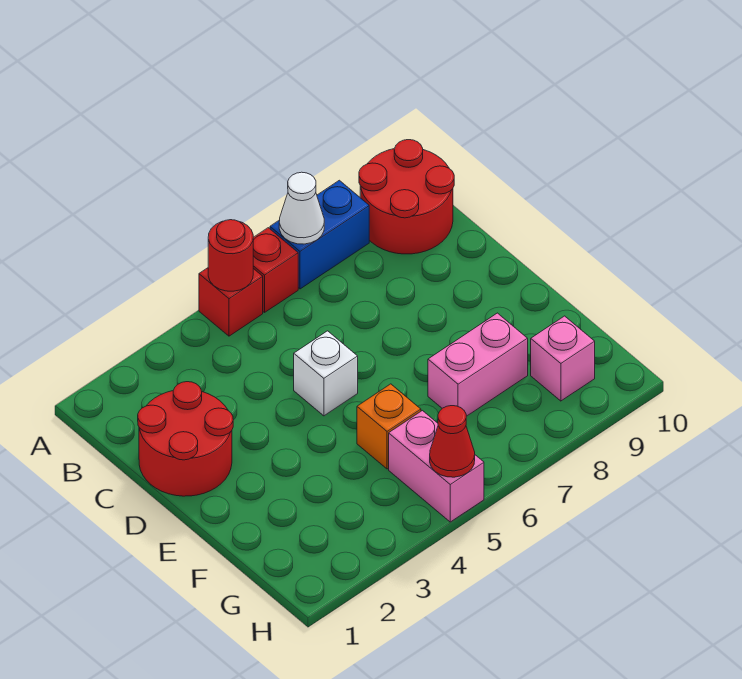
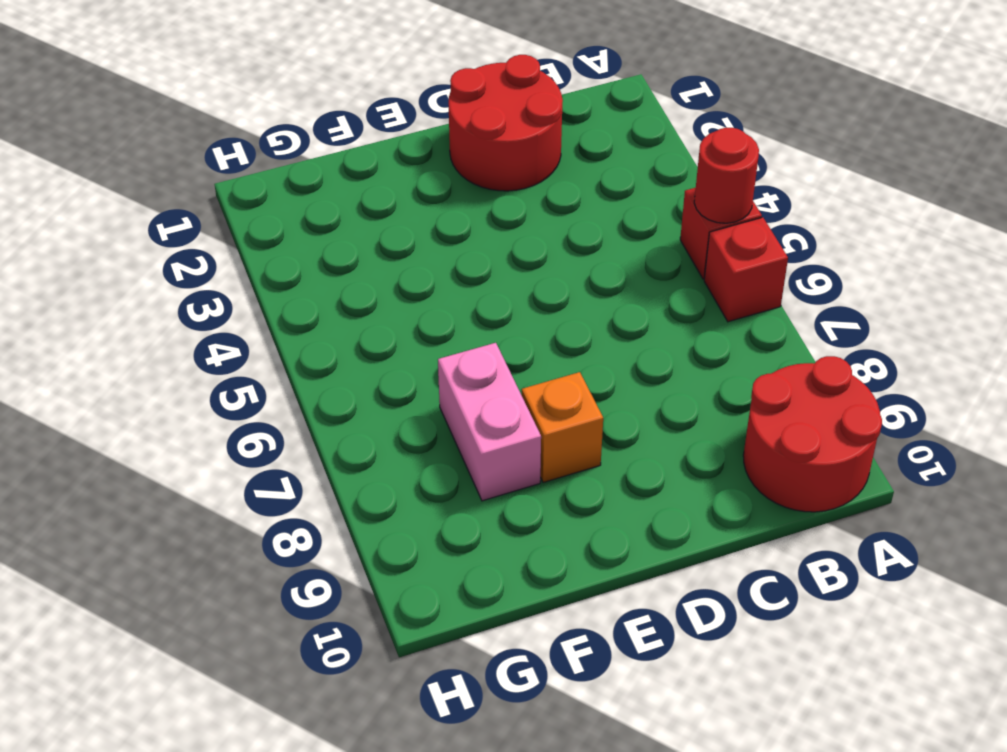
orange brick E8 level 1 -> orange brick F5 level 1
none -> blue brick A7:A8 level 1
none -> white brick D5 level 1
none -> pink brick G5:H5 level 1

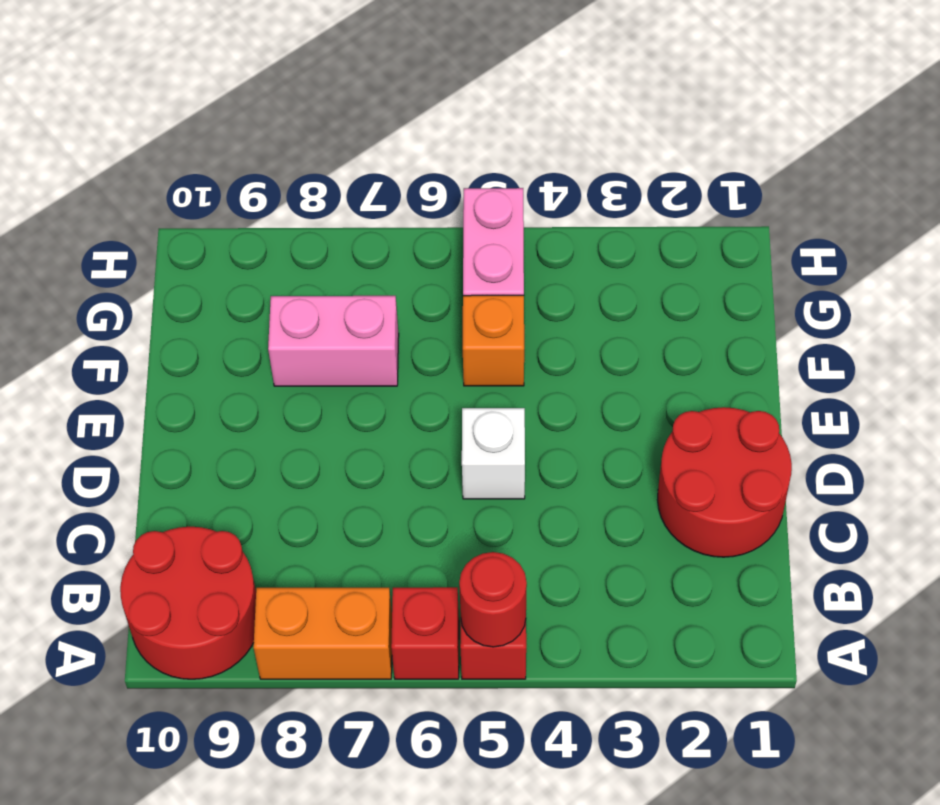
orange brick A7:A8 level 1 -> blue brick A7:A8 level 1
none -> pink brick G9 level 1
none -> white cone A7 level 2
none -> red cone H5 level 2

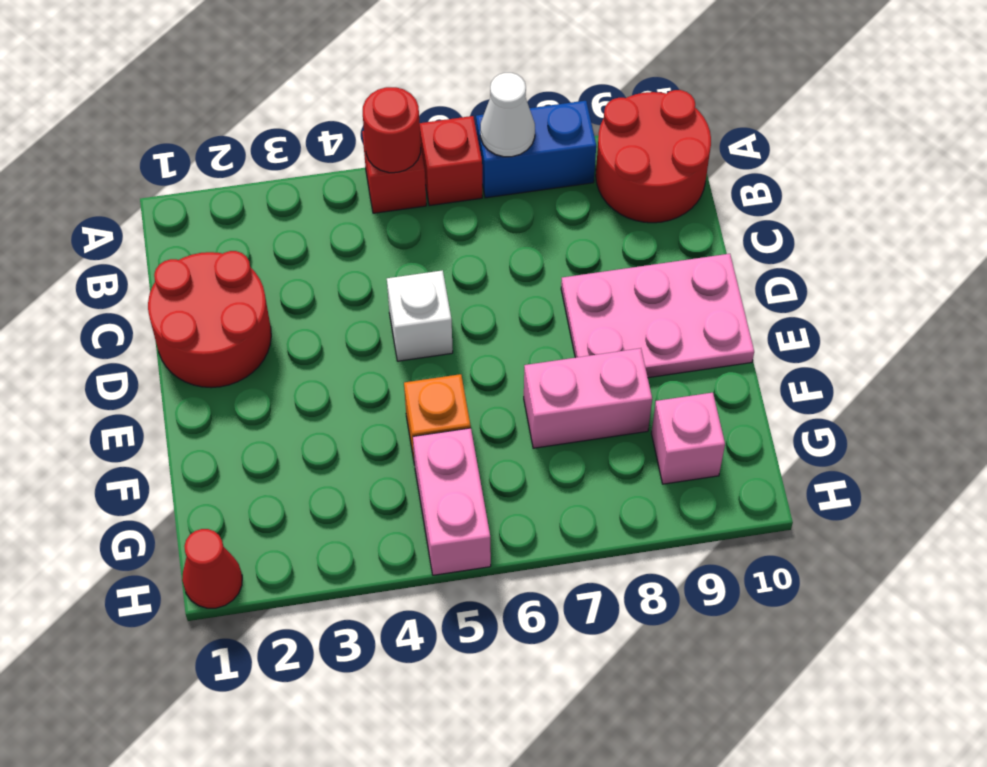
pink plate D8:E10 level 1 -> none
red cone H1 level 1 -> red cone H5 level 2

